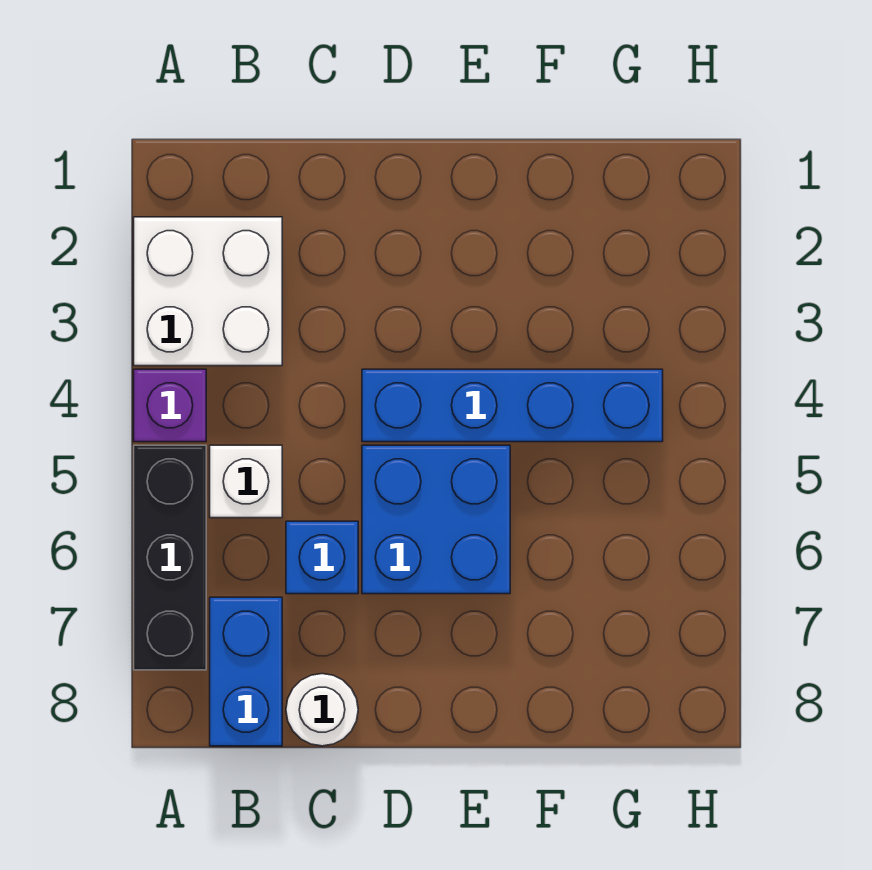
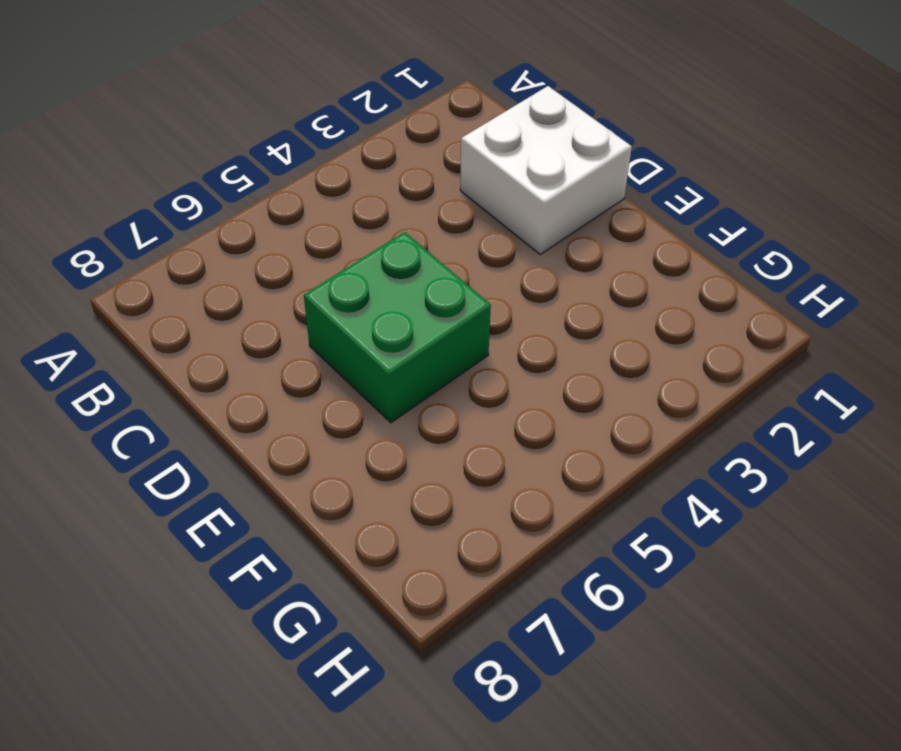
white brick C1:D2 level 1 -> white brick A2:B3 level 1
green brick D5:E6 level 1 -> blue brick D5:E6 level 1
none -> purple brick A4 level 1
none -> black brick A5:A7 level 1

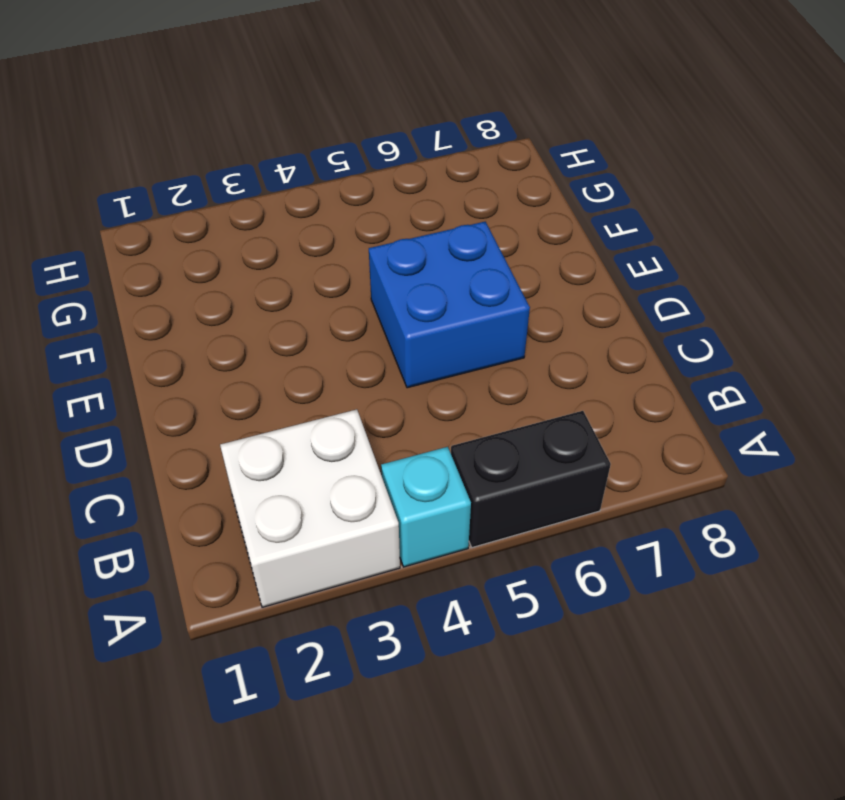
cyan brick A4 level 1 -> purple brick A4 level 1
black brick A5:A6 level 1 -> black brick A5:A7 level 1
none -> white brick B5 level 1
none -> blue brick B7:B8 level 1

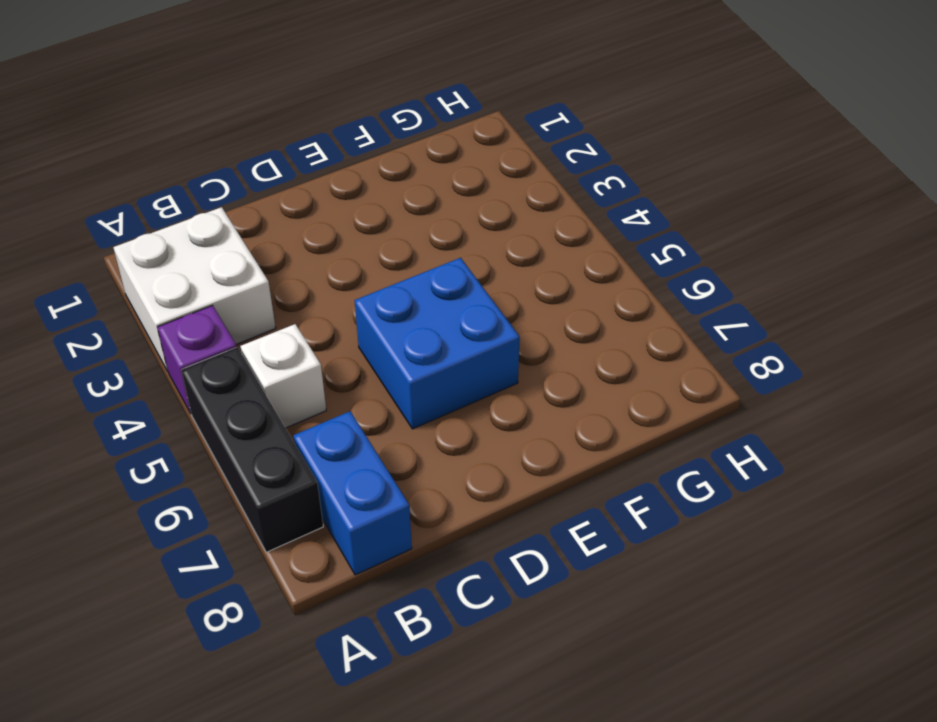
none -> blue brick C6 level 1
none -> white round brick C8 level 1

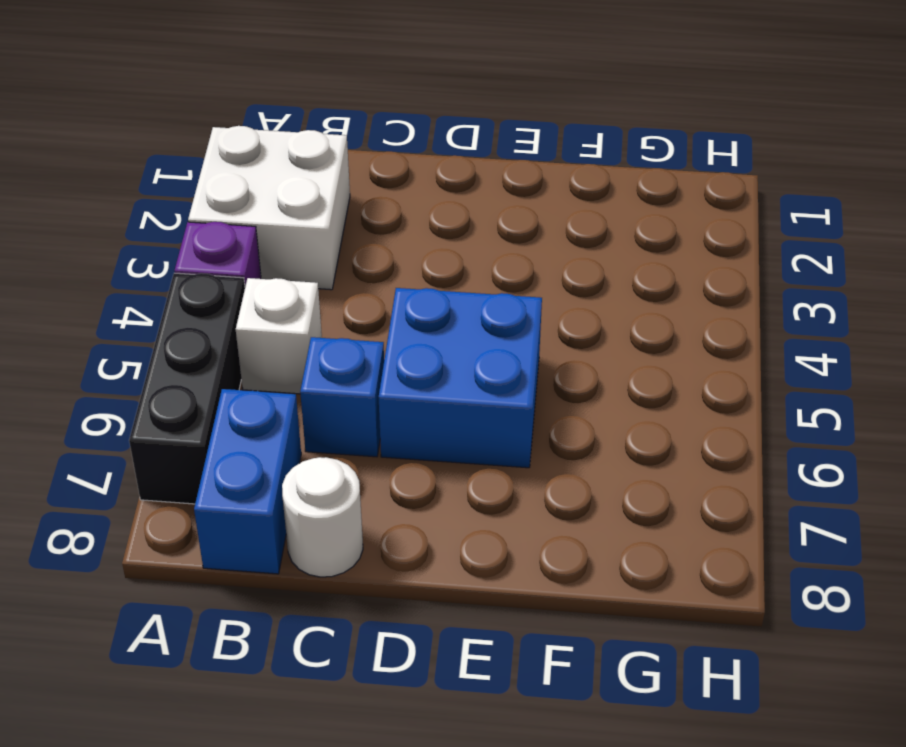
none -> blue brick D4:G4 level 1

